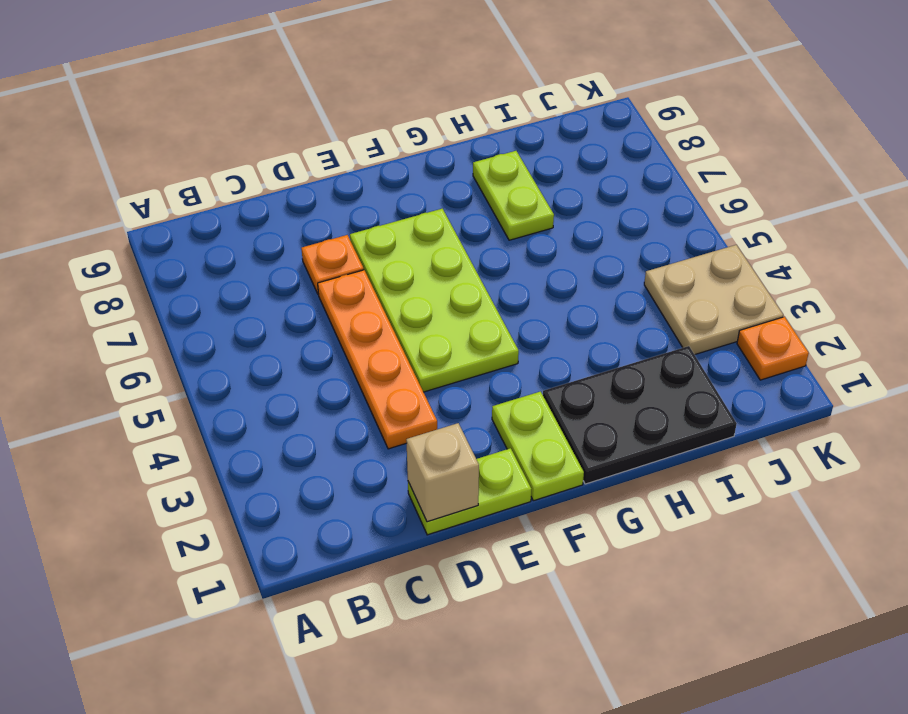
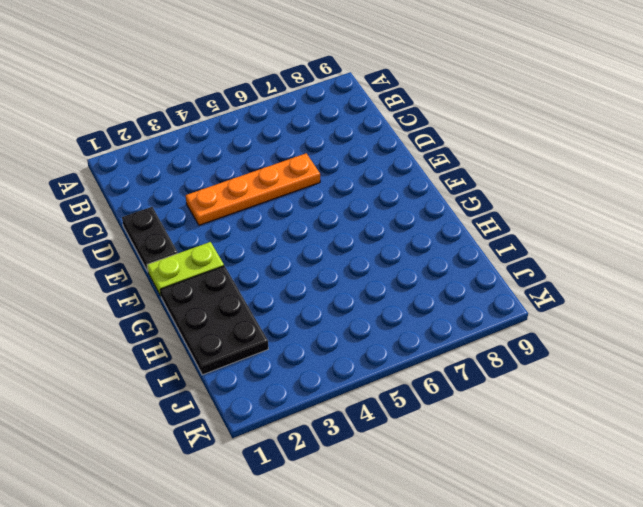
black plate D1:E1 level 1 -> lime plate D1:E1 level 1
none -> orange plate D7 level 1
none -> lime plate E4:F7 level 1

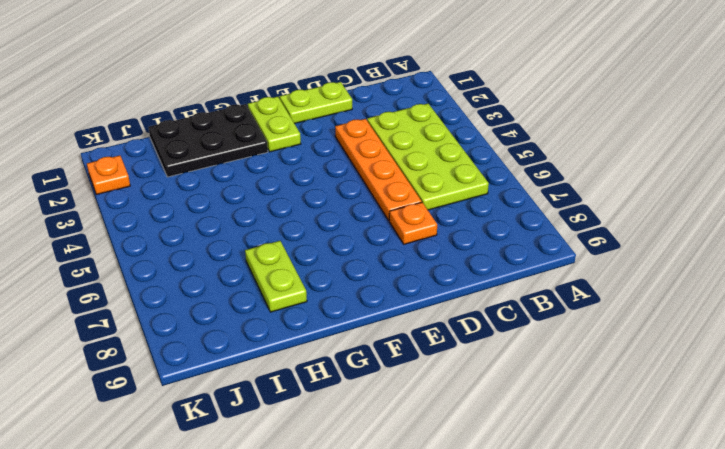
lime plate B3:C6 level 1 -> lime plate E4:F7 level 1
none -> tan plate J3:K4 level 1
none -> tan brick D1 level 2

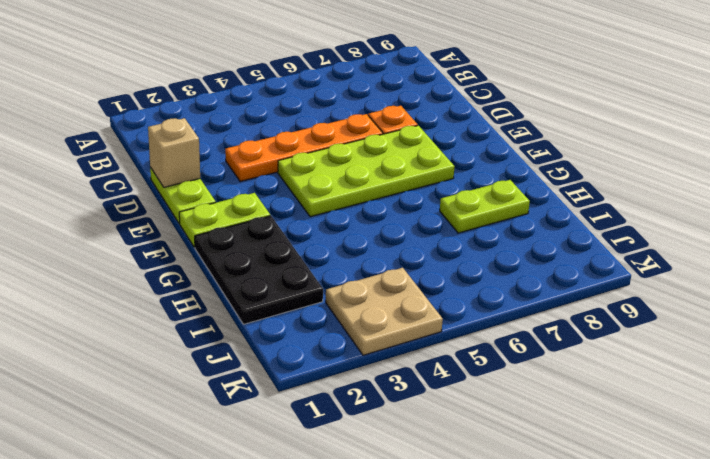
none -> orange plate K2 level 1

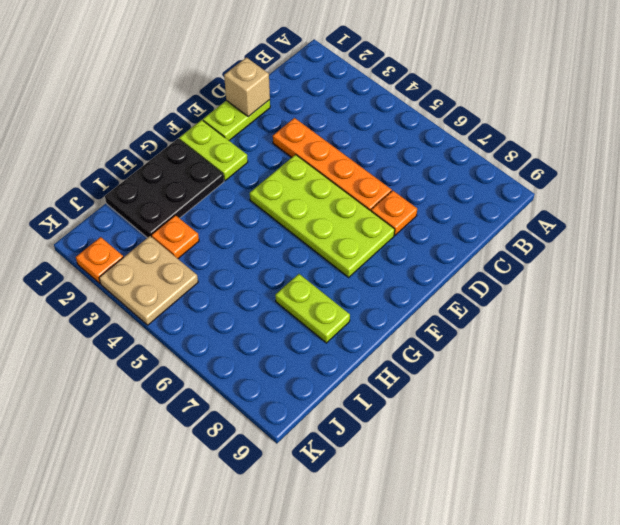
orange plate I3 level 1 -> none

